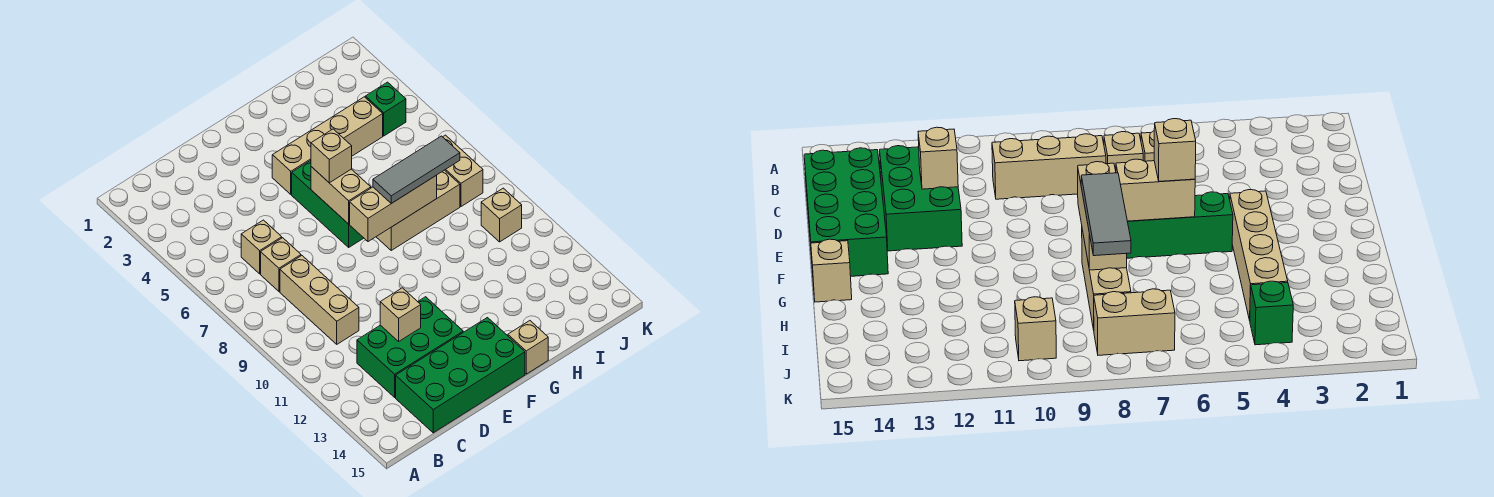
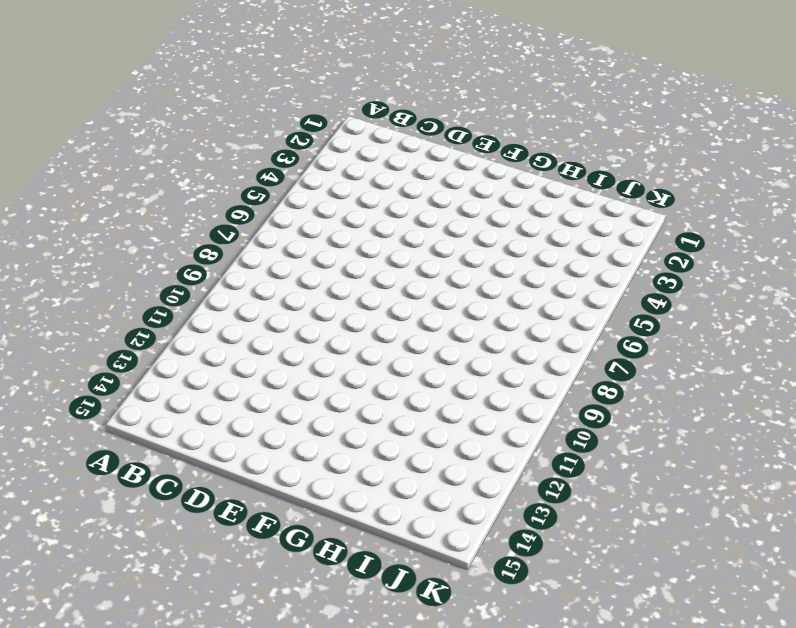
none -> tan brick C6 level 1
none -> tan brick C7 level 1
none -> tan brick C8:C10 level 1

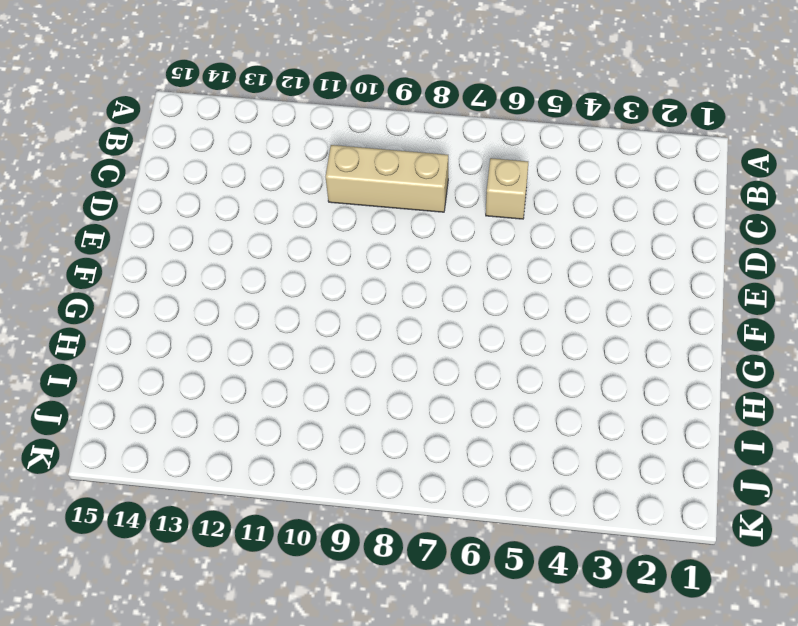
none -> tan brick C7 level 1
none -> green brick C12:E13 level 1
none -> green brick C14:F15 level 1

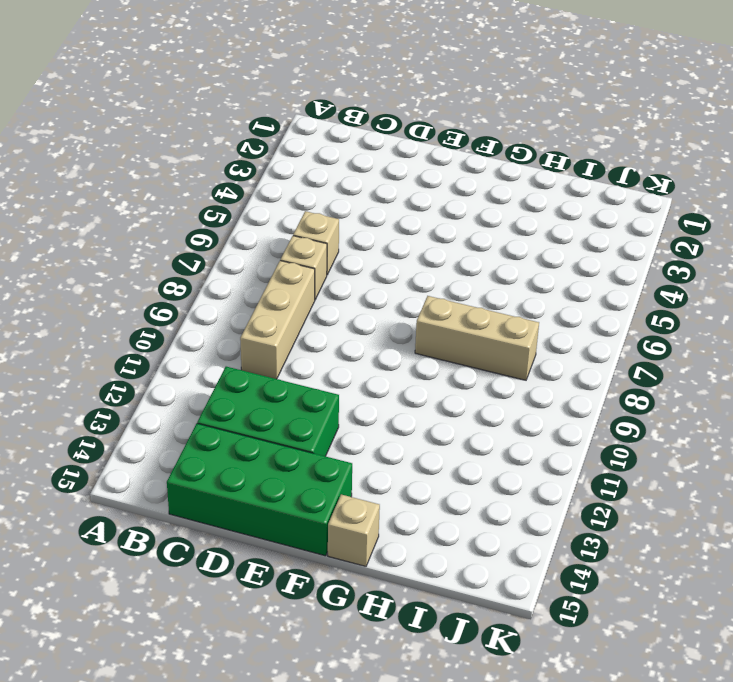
none -> tan brick F4:I4 level 1
none -> green brick F5:F7 level 1
none -> green brick J4 level 1

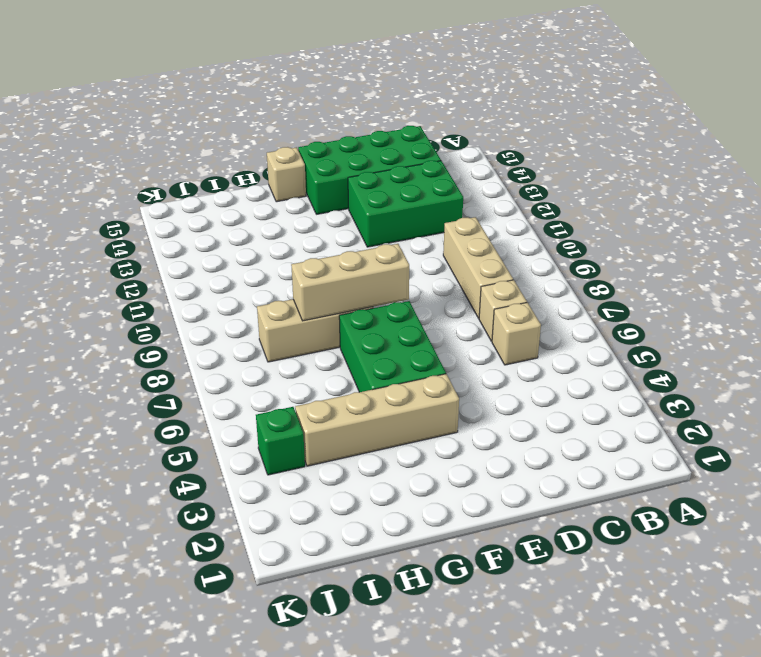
green brick F5:G7 level 1 -> green brick F5:F7 level 1
none -> tan brick J7:J8 level 1
none -> tan brick J10 level 1
none -> tan brick D12 level 2

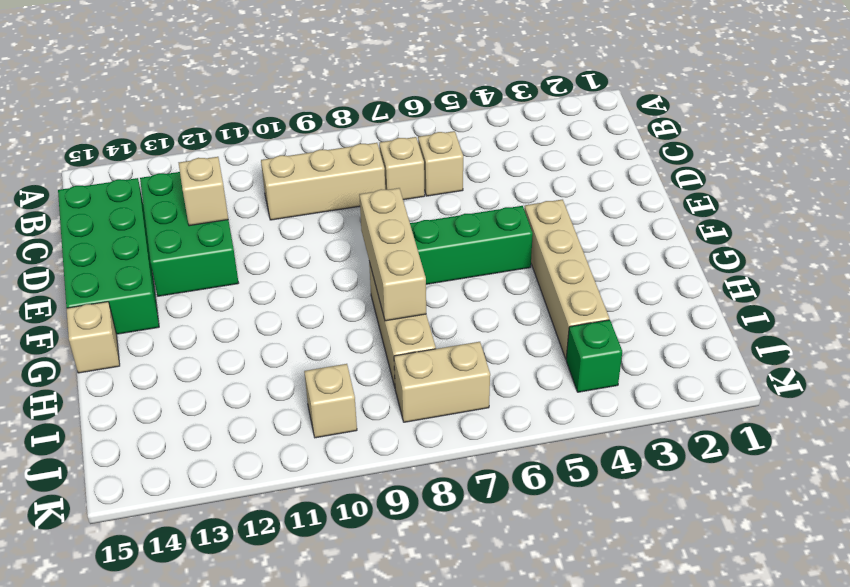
none -> tan brick F6:F7 level 2
none -> tan brick F6 level 3
none -> grey tile G8:I8 level 3

